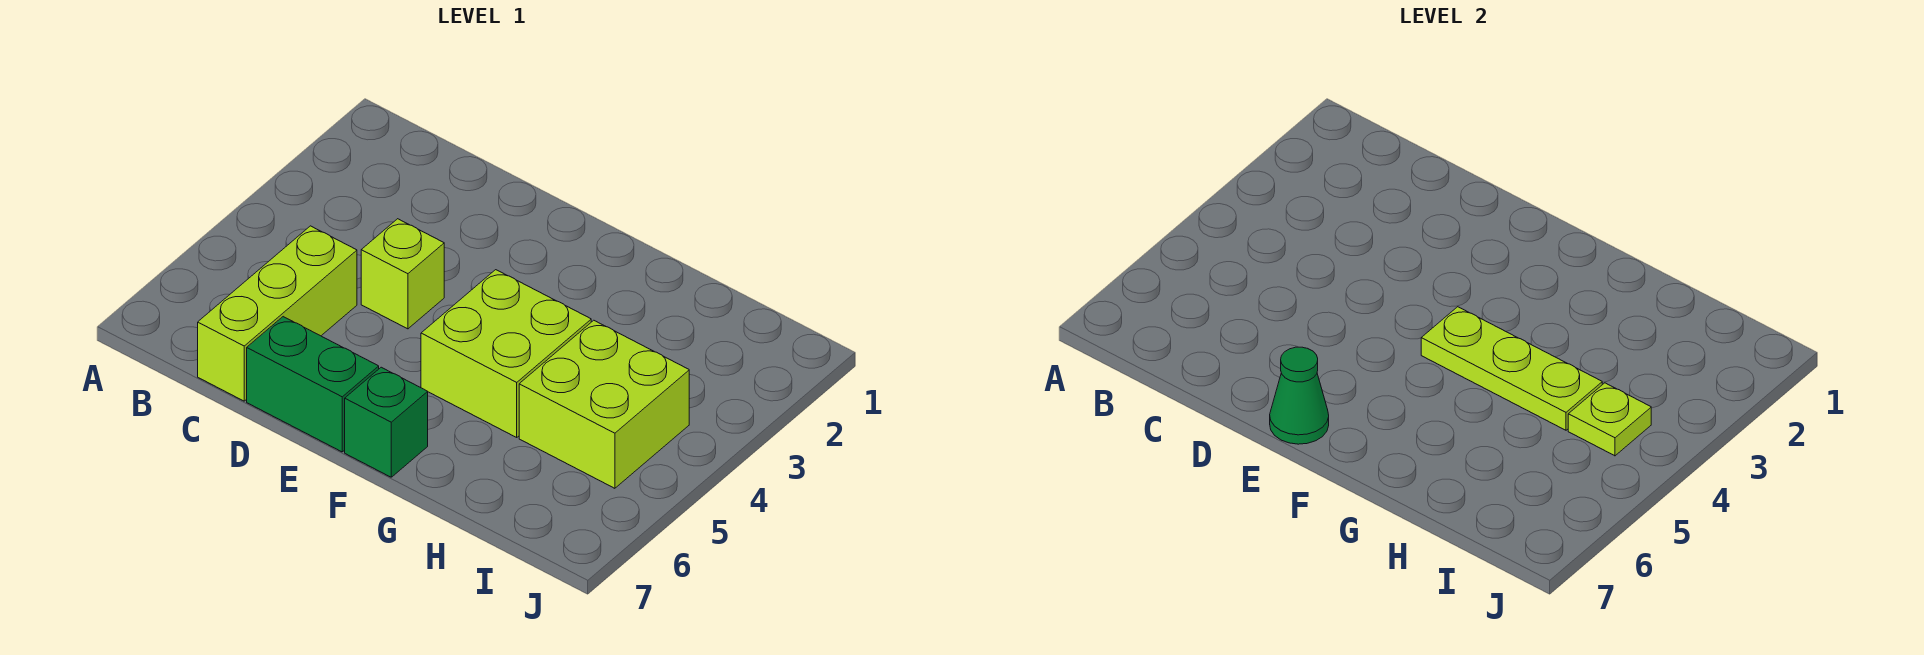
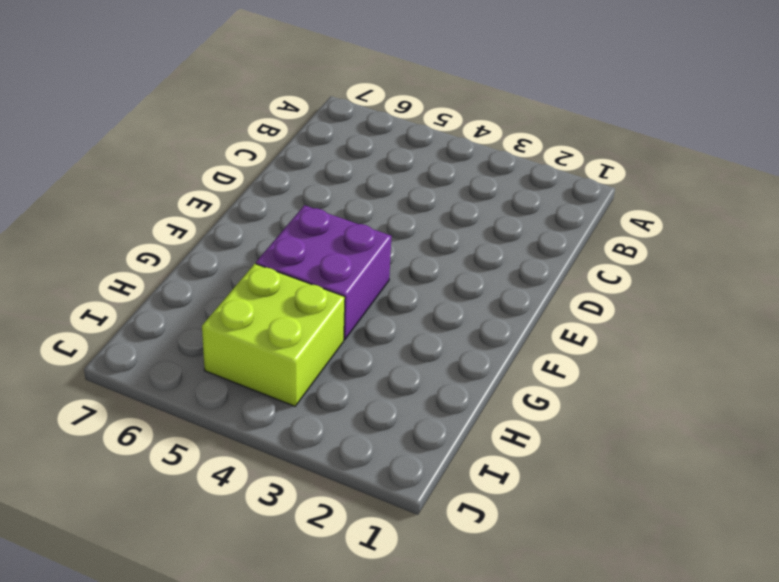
purple brick F4:G5 level 1 -> lime brick F4:G5 level 1
none -> lime brick C5:C7 level 1
none -> lime brick D4 level 1

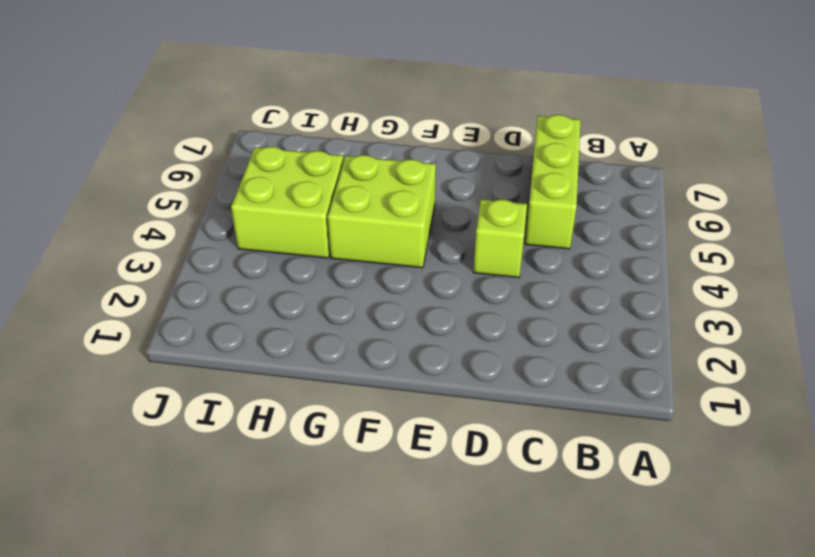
none -> green brick D7:E7 level 1
none -> green brick F7 level 1

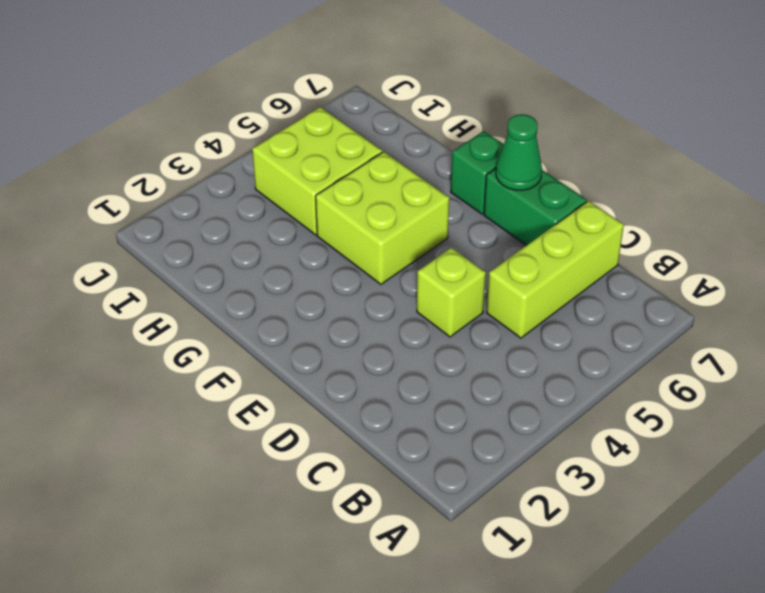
none -> lime plate F4:H4 level 2
none -> lime plate I4 level 2

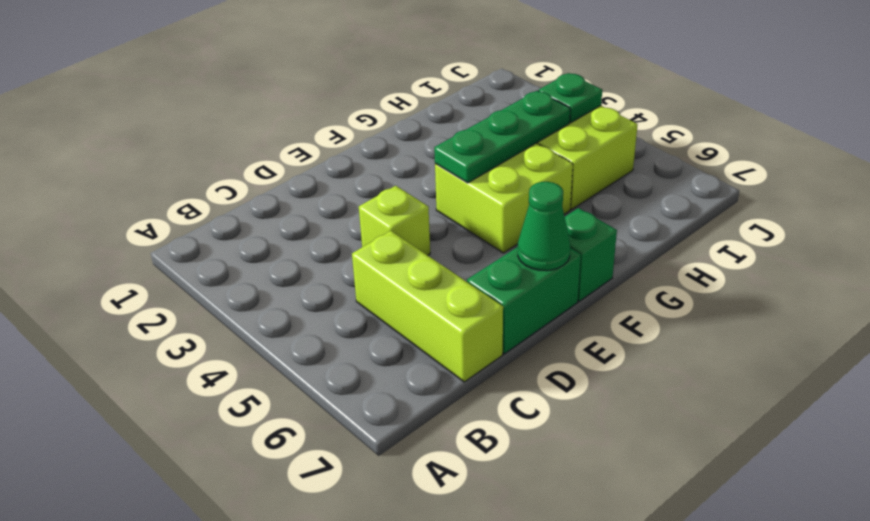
green plate F4:H4 level 2 -> lime plate F4:H4 level 2
green plate I4 level 2 -> lime plate I4 level 2

